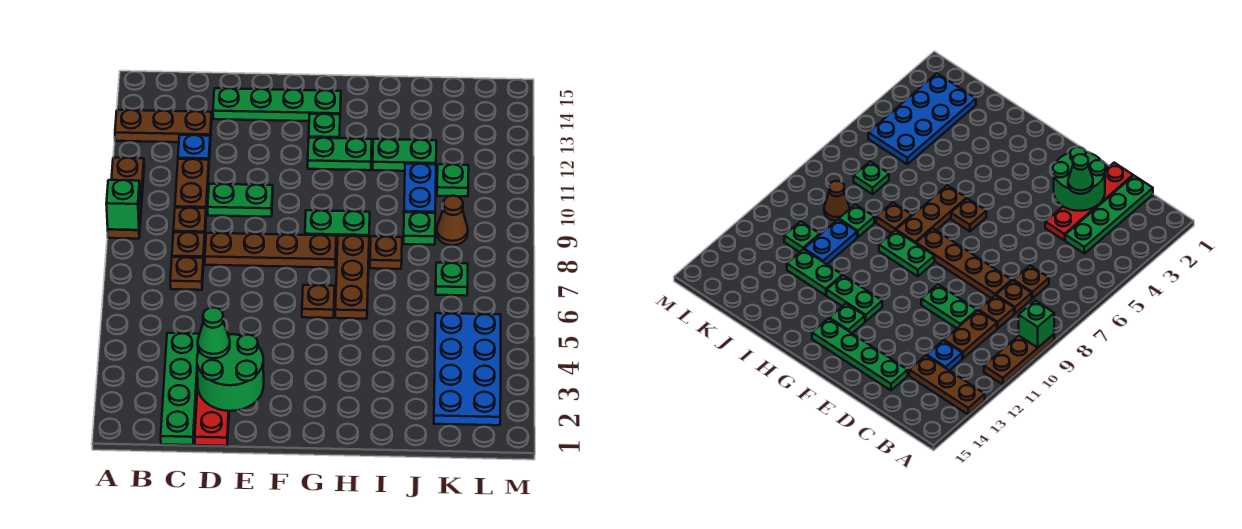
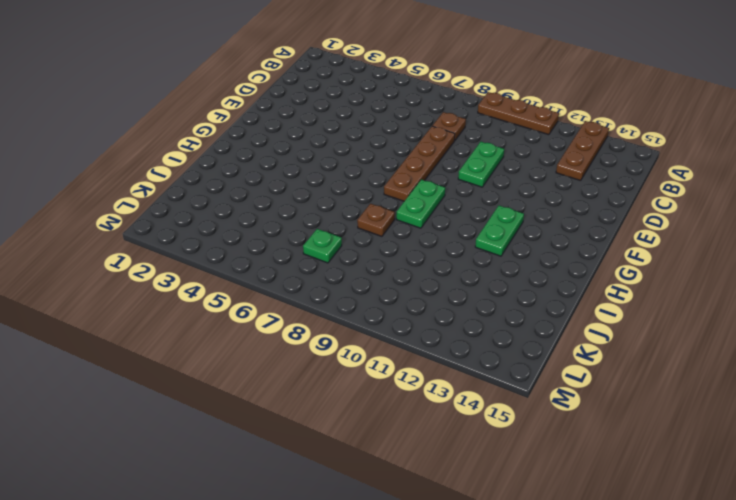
none -> green plate C1:C4 level 1
none -> brown plate C7 level 1
none -> brown plate C9 level 1

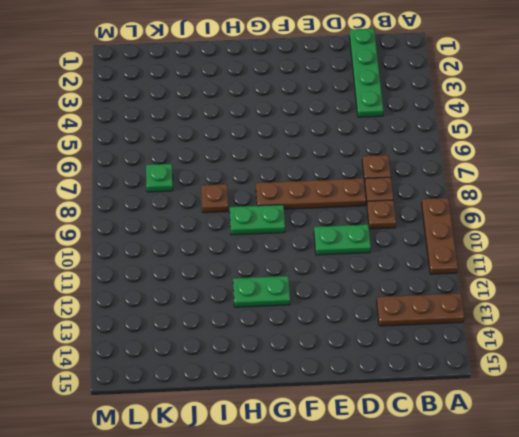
none -> brown plate C10:C11 level 1
none -> blue plate C12 level 1
none -> red plate D1:D4 level 1

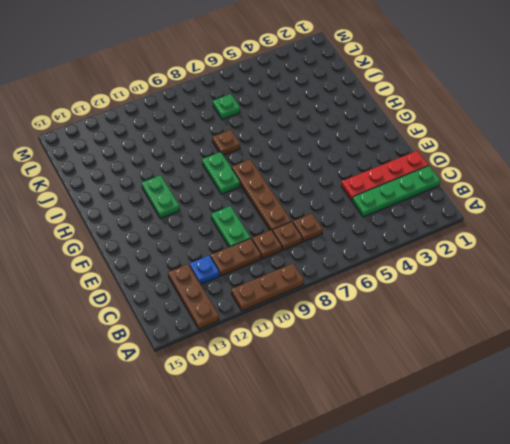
none -> green plate D14:G14 level 1
none -> brown plate G6 level 1
none -> green plate G13 level 1

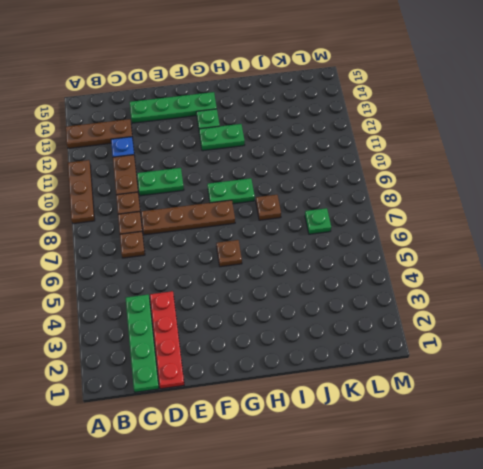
none -> brown plate H6:H8 level 1
none -> green plate I12:J12 level 1
none -> green plate J9 level 1

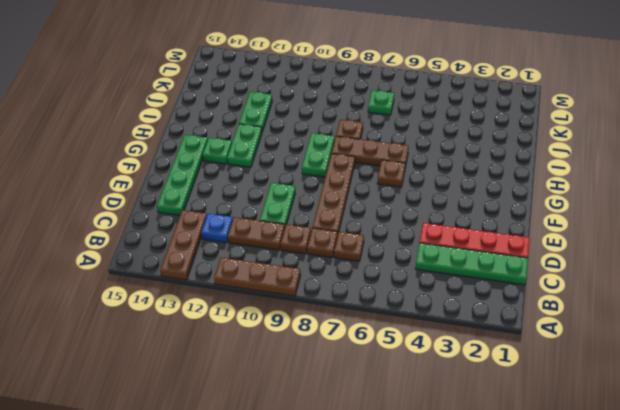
none -> green plate J9 level 1
none -> blue plate J10:J11 level 1
none -> blue plate K2:L5 level 1

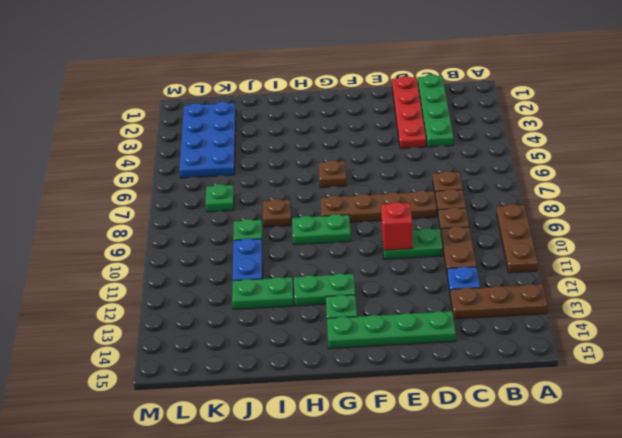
red brick E10 level 2 -> none
none -> brown plate H6:H8 level 1
none -> brown cone K9 level 1
none -> green plate K11 level 1

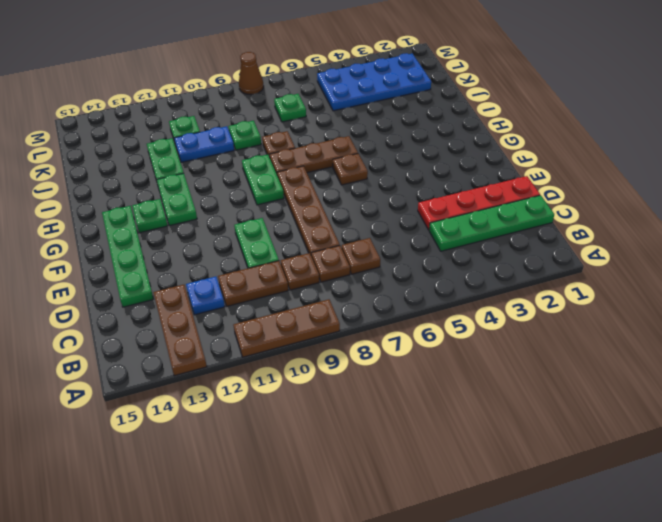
brown cone M8 level 1 -> brown cone K9 level 1
none -> green brick A9 level 2
none -> green round brick D2:E3 level 2
none -> green cone D3 level 3

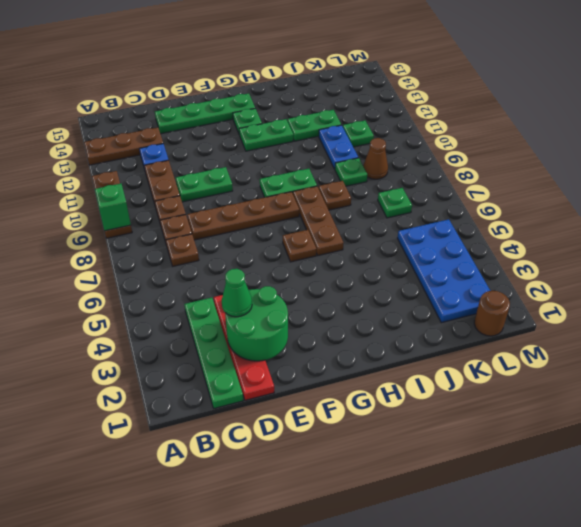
brown round brick L1 level 1 -> none

